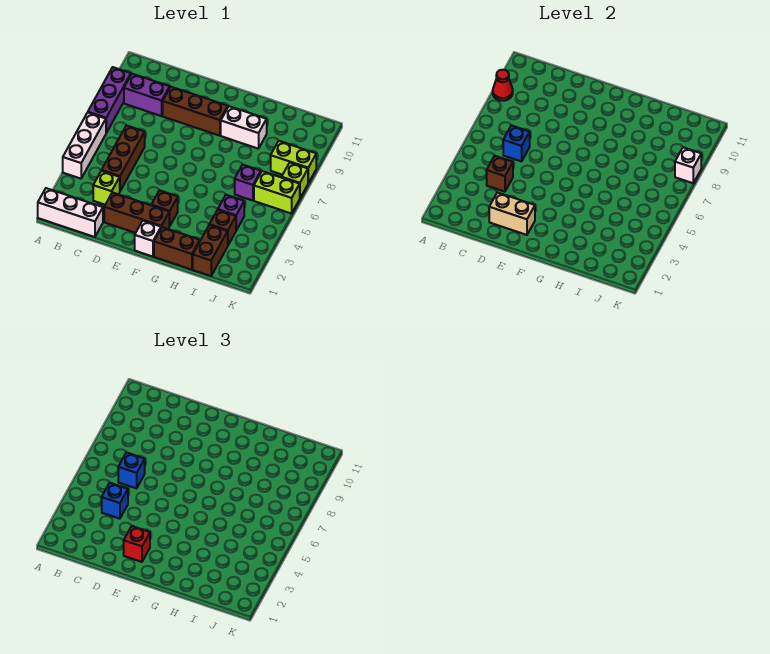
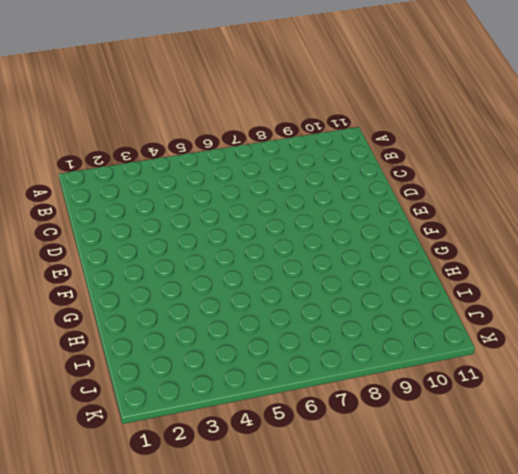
none -> white brick A1:C1 level 1
none -> white brick A4:A6 level 1
none -> purple brick A7:A9 level 1

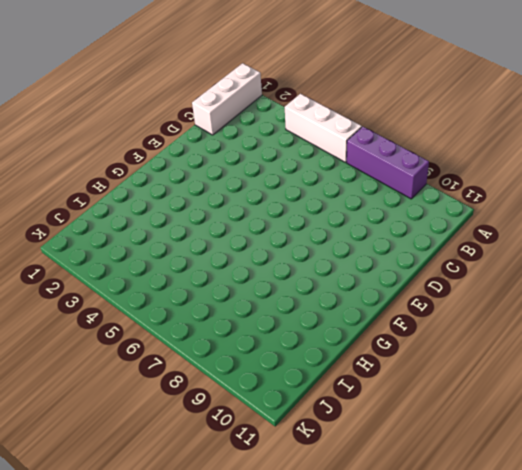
none -> purple brick B9:C9 level 1
none -> lime brick C3 level 1
none -> brown brick C4:C6 level 1

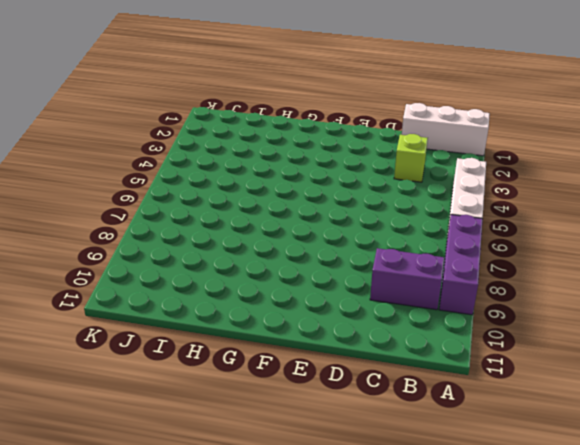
none -> brown brick C4:C6 level 1
none -> brown brick D2:F2 level 1
none -> brown brick D9:F9 level 1

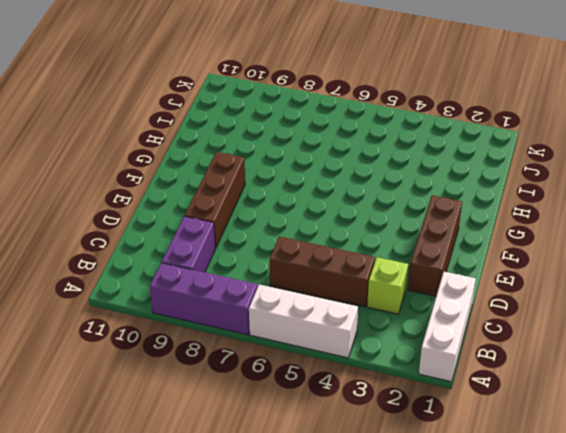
none -> white brick F1 level 1
none -> brown brick F3 level 1
none -> brown brick G1:H1 level 1

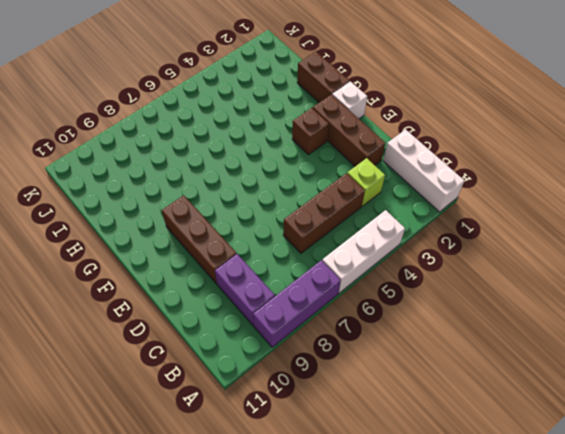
none -> white brick G9:H9 level 1
none -> brown brick I1:I2 level 1
none -> brown brick I3 level 1

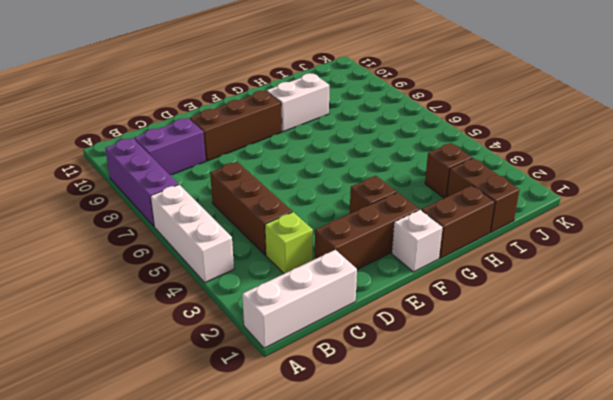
none -> purple brick I4 level 1
none -> purple brick I6 level 1
none -> lime brick J6:K6 level 1

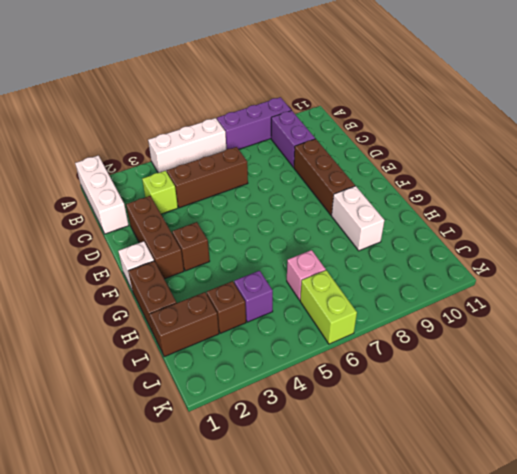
pink brick I6 level 1 -> purple brick I6 level 1
none -> lime brick J8:K8 level 1
none -> lime brick K7 level 1
none -> red cone A9 level 2

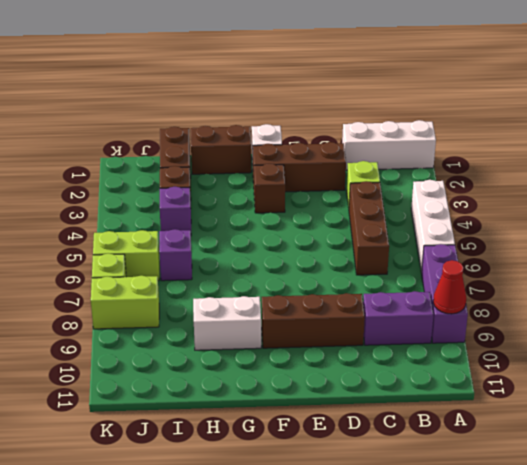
none -> brown brick C4 level 2
none -> blue brick C6 level 2
none -> tan brick D2:E2 level 2

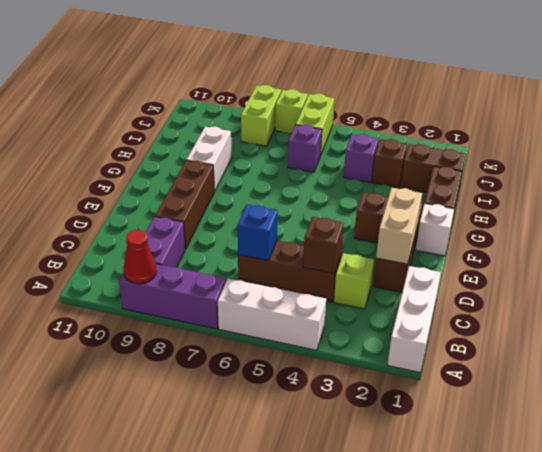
none -> white brick K8 level 2
none -> blue brick C4 level 3
none -> blue brick C6 level 3

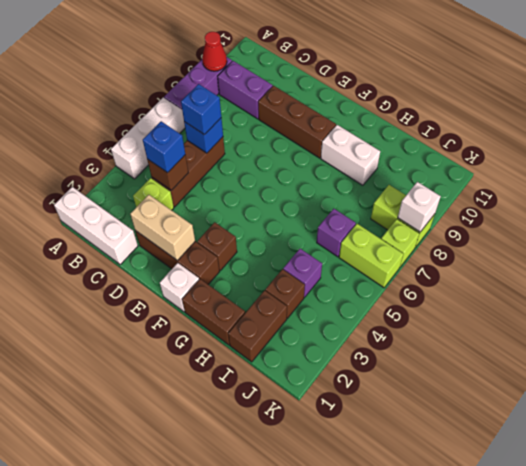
none -> red brick E2 level 3

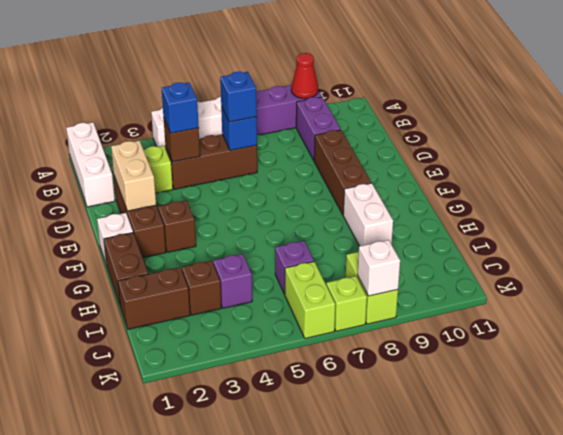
none -> red brick E2 level 3

